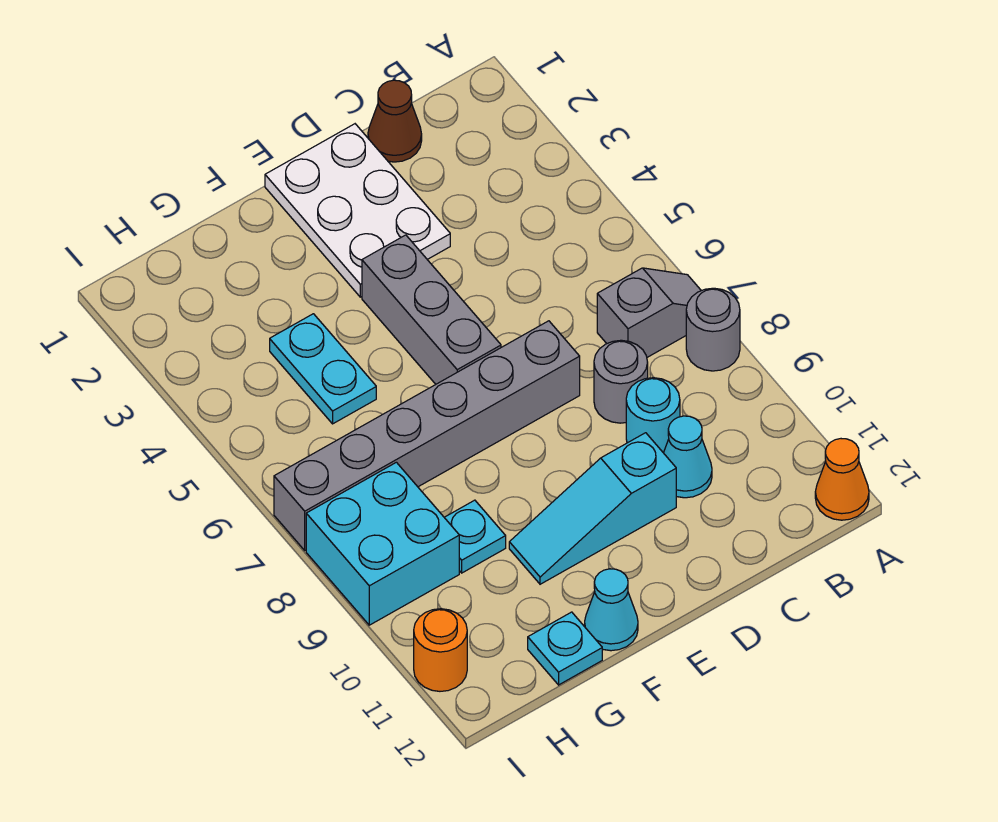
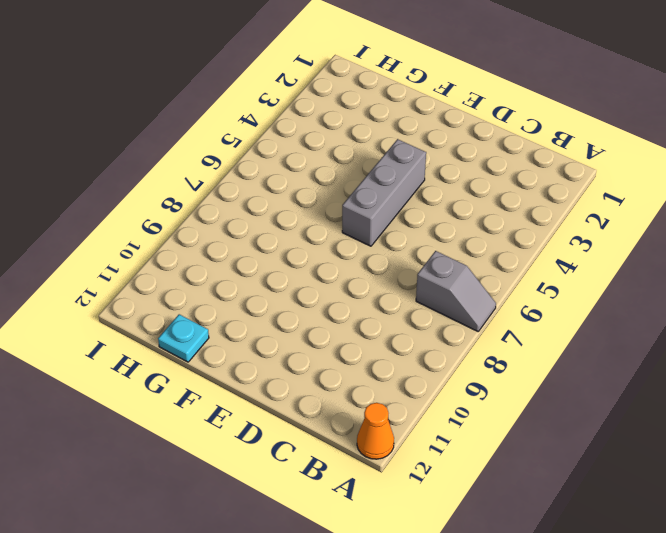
none -> grey round brick A8 level 1
none -> brown cone C1 level 1
none -> grey round brick C8 level 1

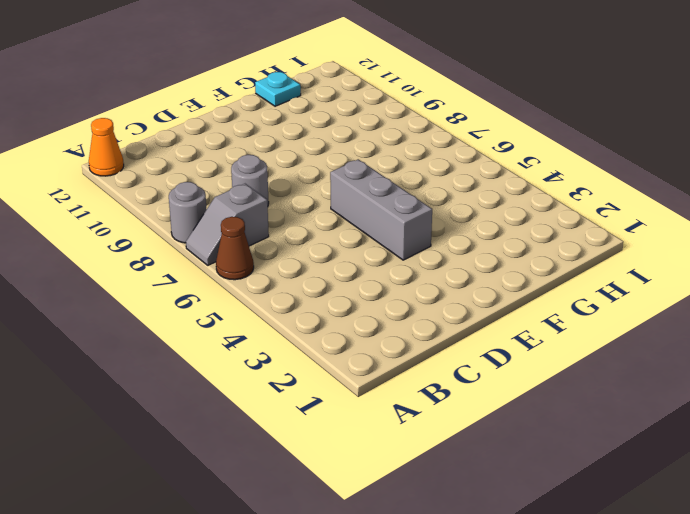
brown cone A6 level 1 -> brown cone C1 level 1
none -> cyan round brick C9 level 1
none -> cyan cone C10 level 1
none -> white plate D1:E3 level 1

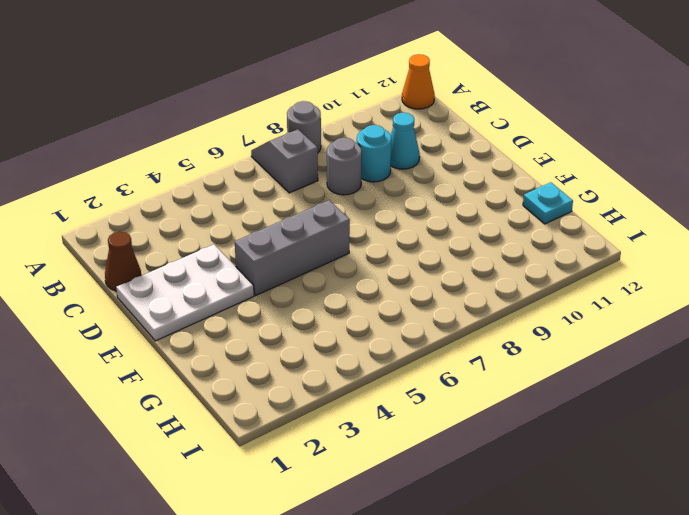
none -> grey brick D7:I7 level 1
none -> cyan slope D10:F10 level 1 top D
none -> cyan cone F12 level 1

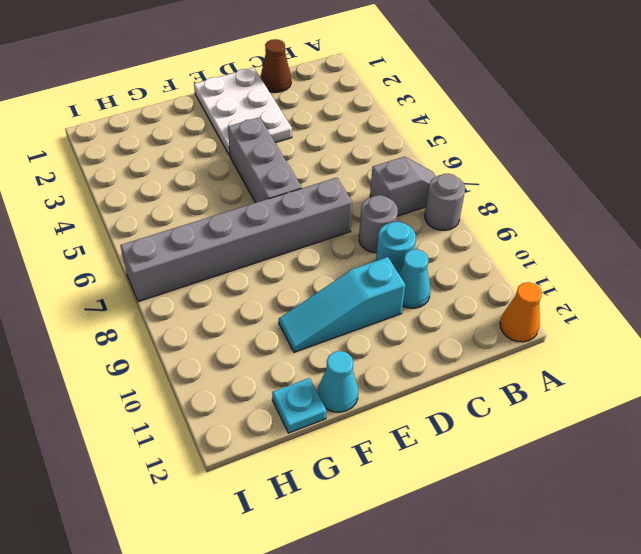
none -> cyan plate G4:G5 level 1
none -> cyan plate G9 level 1
none -> cyan brick H8:I9 level 1

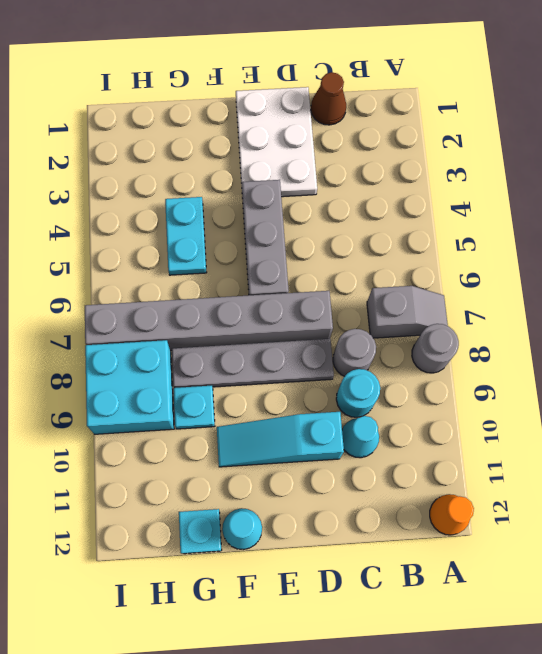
grey plate D8:G8 level 1 -> none
none -> orange round brick I11 level 1

